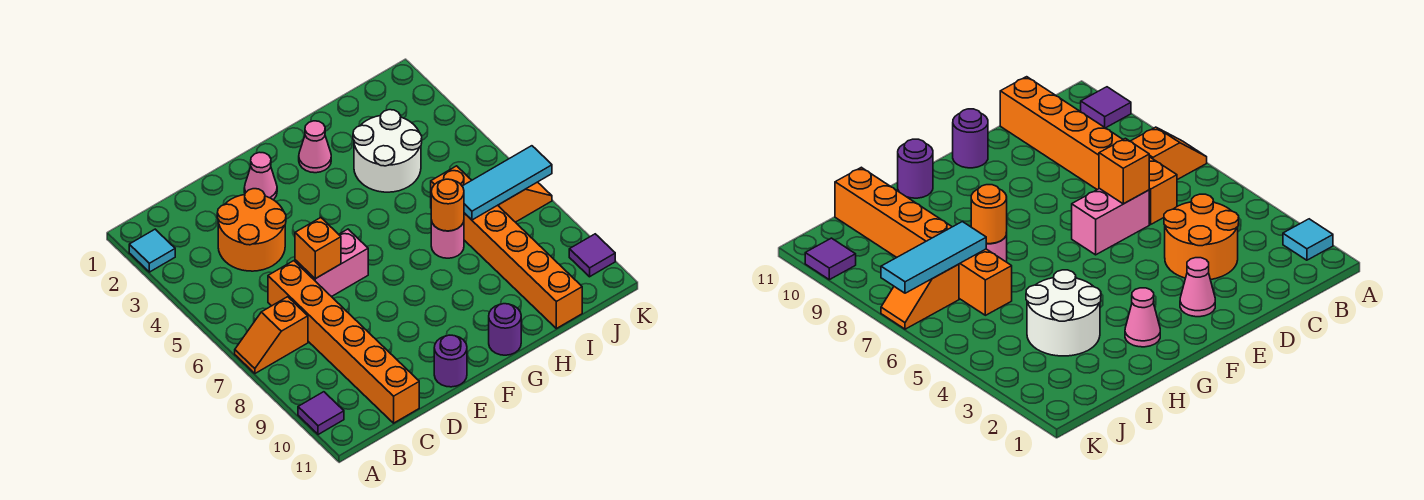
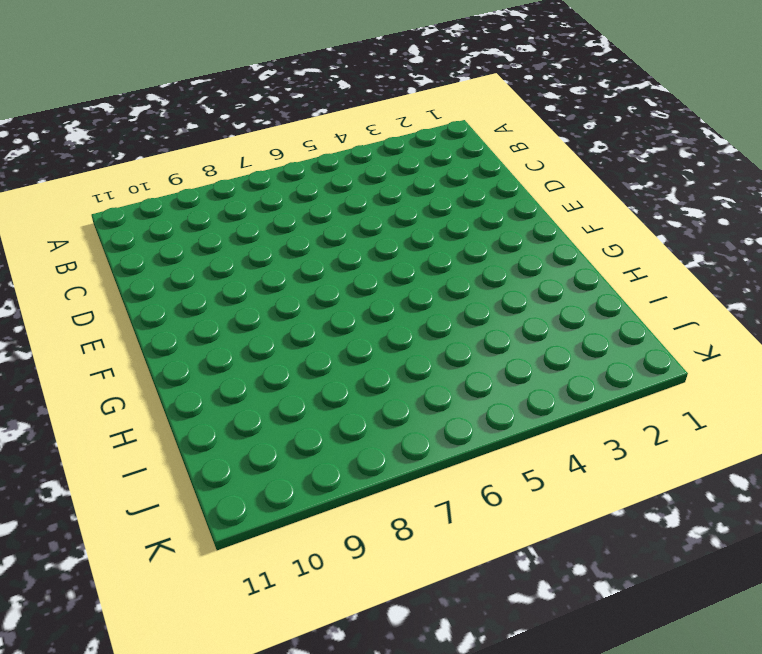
none -> cyan tile A2 level 1
none -> orange slope A7:B7 level 1 top B
none -> purple tile A10 level 1

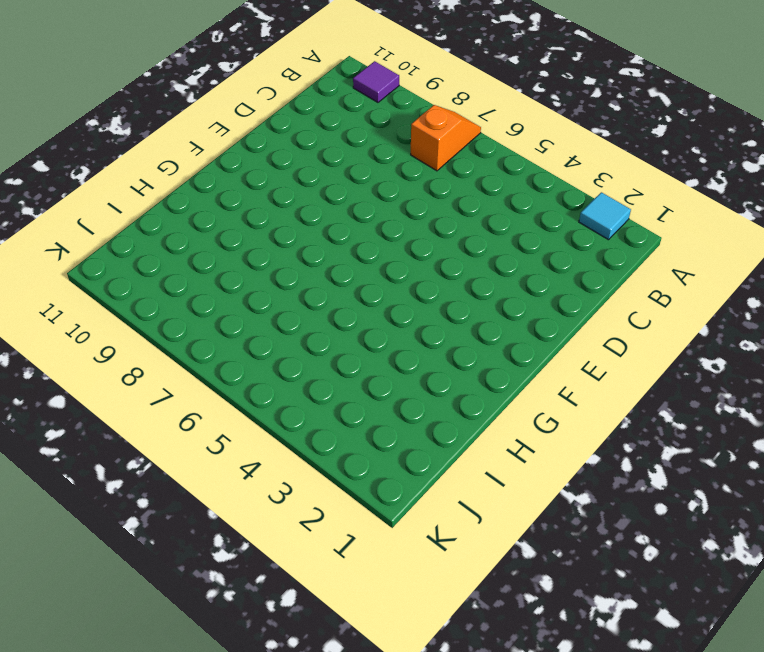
none -> orange round brick C3:D4 level 1
none -> orange brick C6:C11 level 1
none -> pink brick D6:E6 level 1

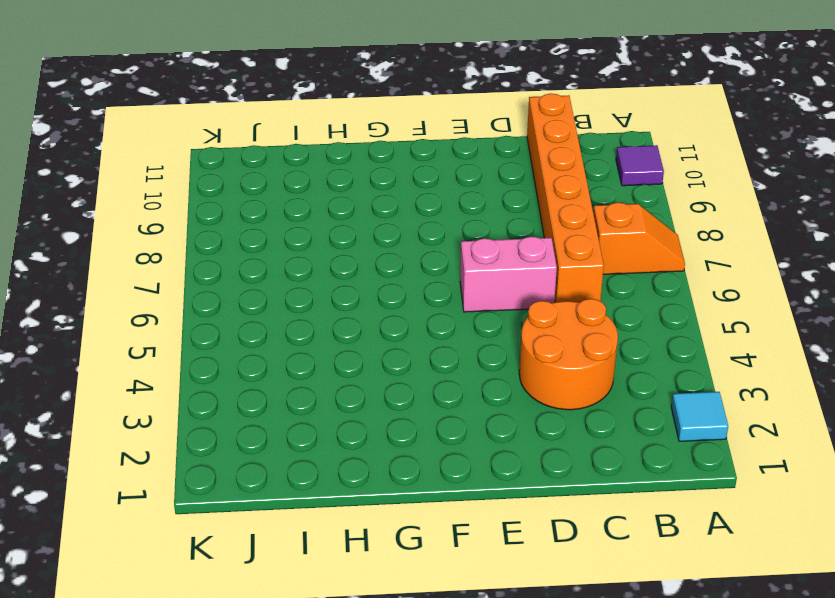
none -> pink cone E2 level 1
none -> purple round brick E11 level 1
none -> pink cone G2 level 1

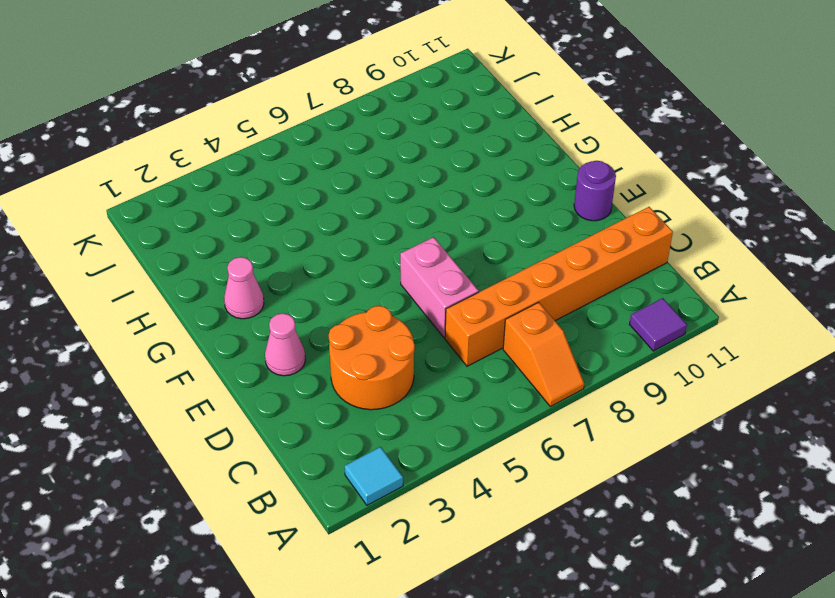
none -> purple round brick G11 level 1
none -> white round brick H3:I4 level 1
none -> pink round brick H7 level 1

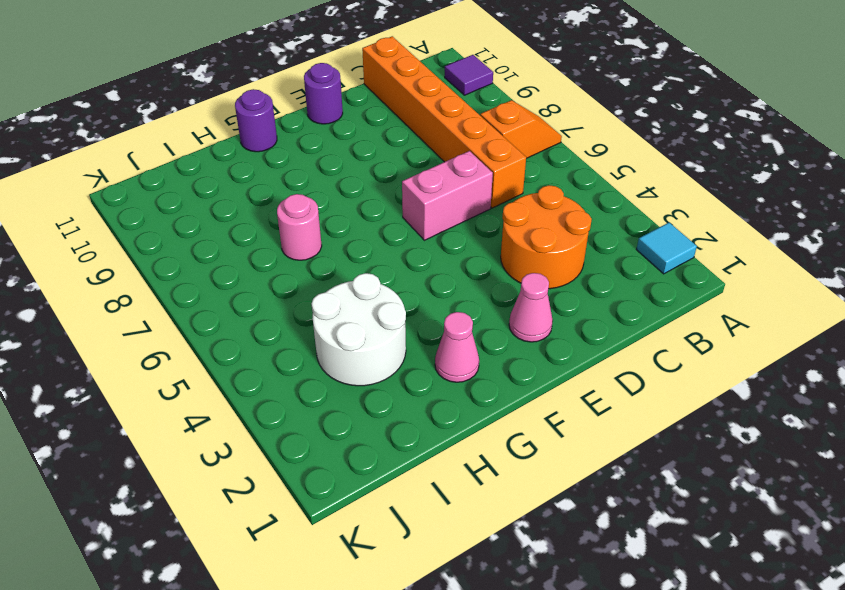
none -> orange brick I6:I11 level 1
none -> orange slope J7:K7 level 1 top J
none -> purple tile K10 level 1

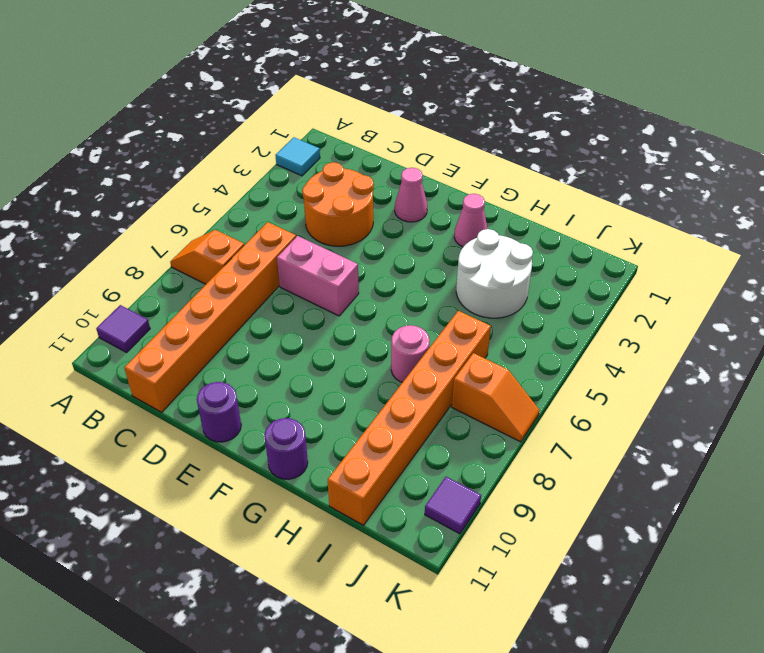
none -> orange brick D6 level 2
none -> orange round brick H7 level 2
none -> cyan tile I7:K7 level 2

